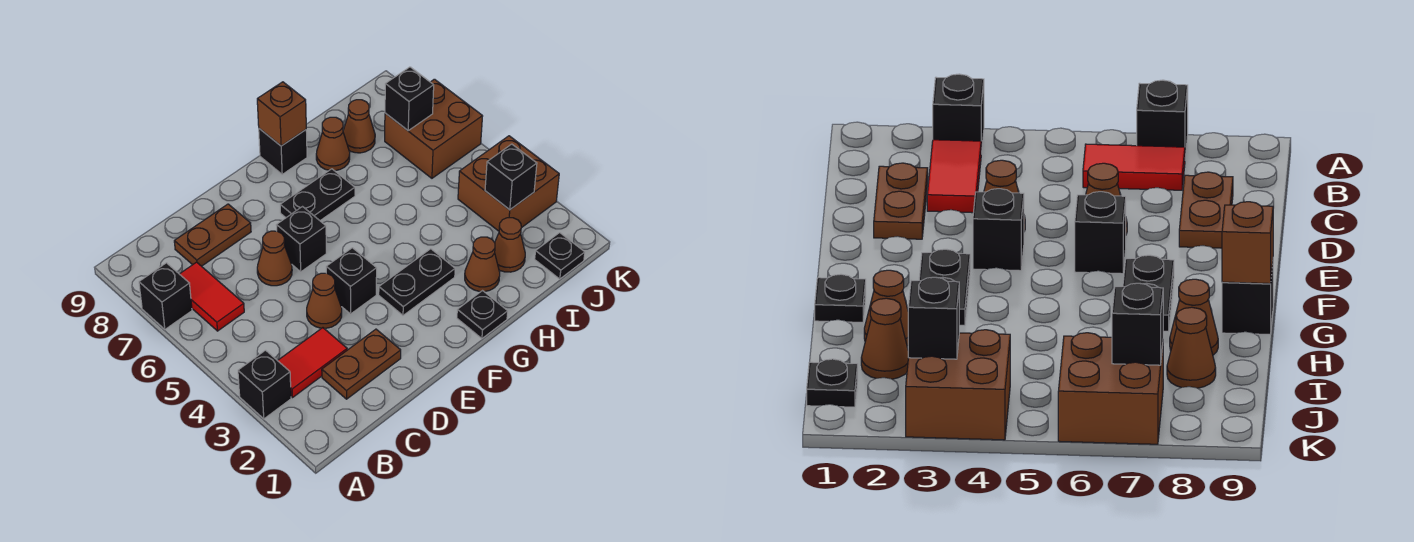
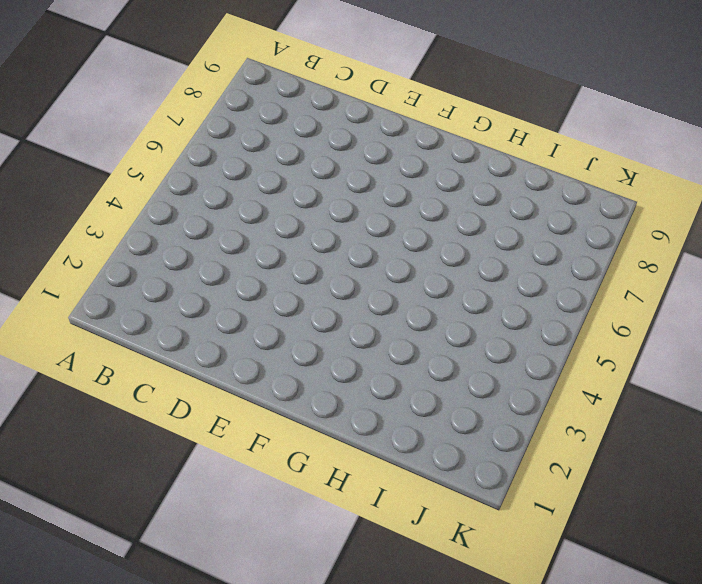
none -> black brick A3 level 1
none -> black brick A7 level 1
none -> red tile B3:C3 level 1

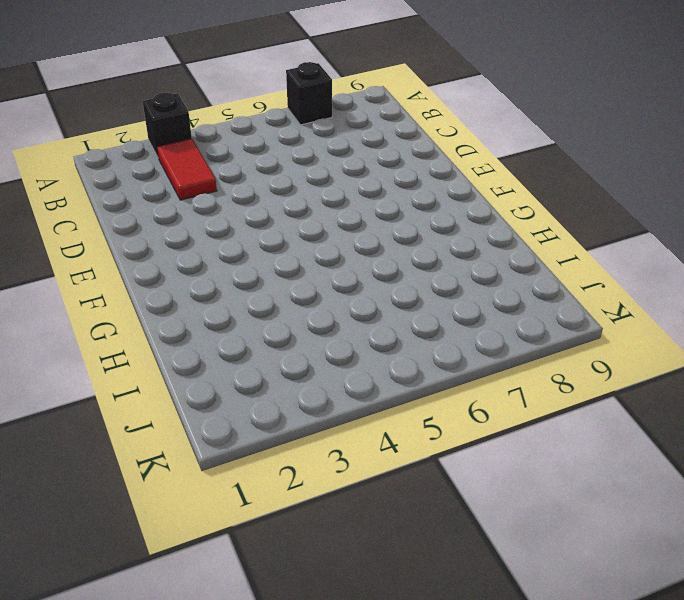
none -> red tile B6:B7 level 1
none -> brown plate C2:D2 level 1
none -> brown plate C8:D8 level 1

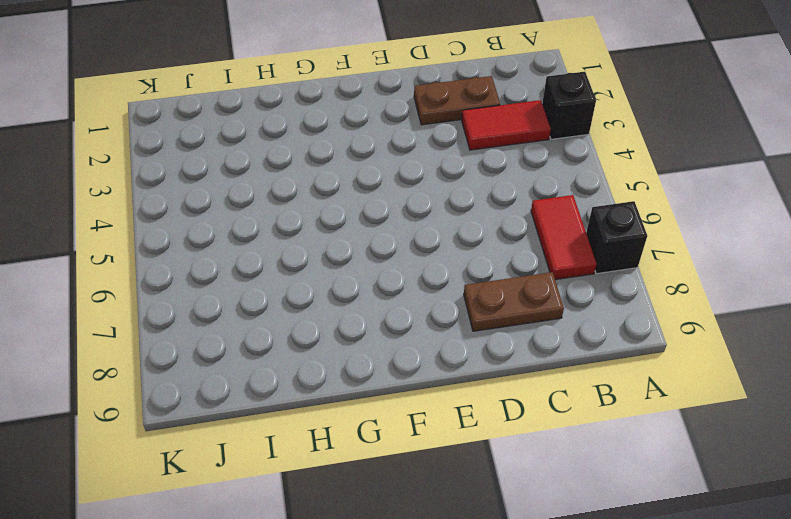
none -> brown cone D4 level 1
none -> brown cone D6 level 1
none -> black brick E4 level 1

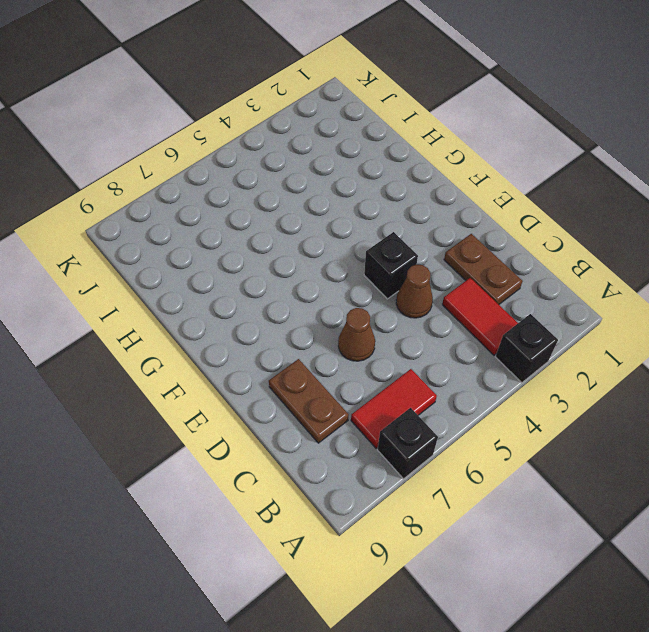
none -> black brick E6 level 1
none -> black plate F3:G3 level 1
none -> black plate F7:G7 level 1

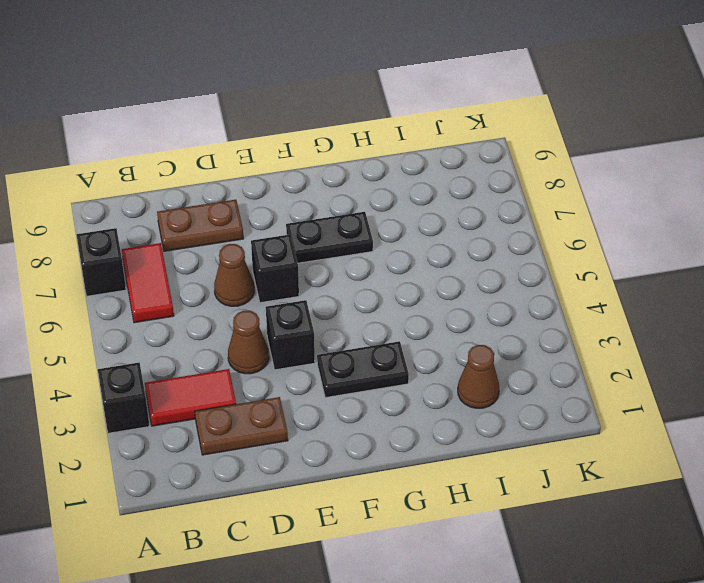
none -> black plate G1 level 1
none -> black brick G9 level 1
none -> brown cone H2 level 1

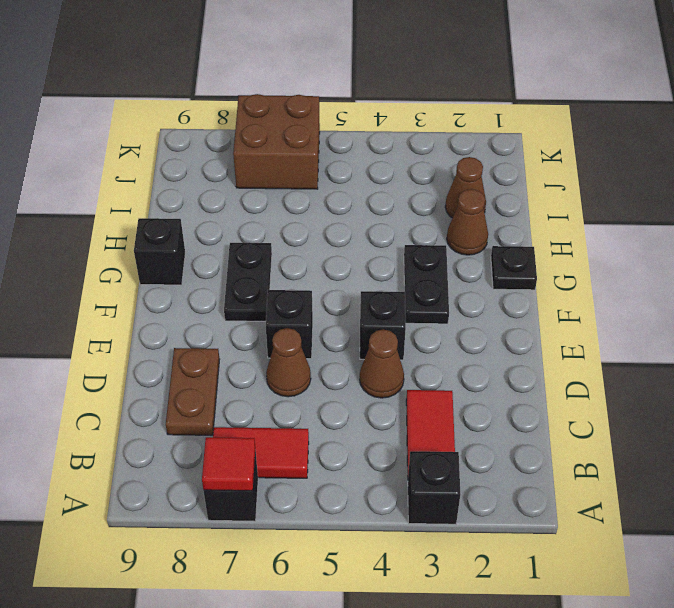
red tile A7 level 2 -> none
none -> brown plate C2:D2 level 1
none -> brown cone H8 level 1
none -> brown cone I8 level 1

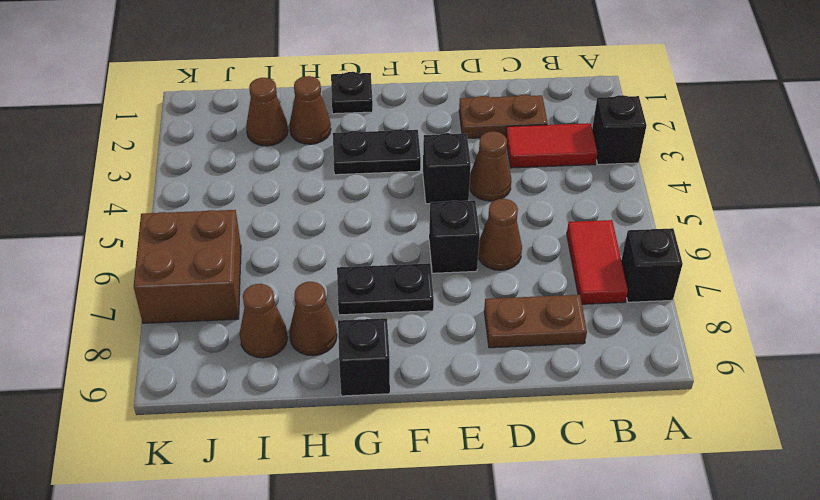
none -> black plate J1 level 1
none -> brown brick J3:K4 level 1
none -> brown brick G9 level 2

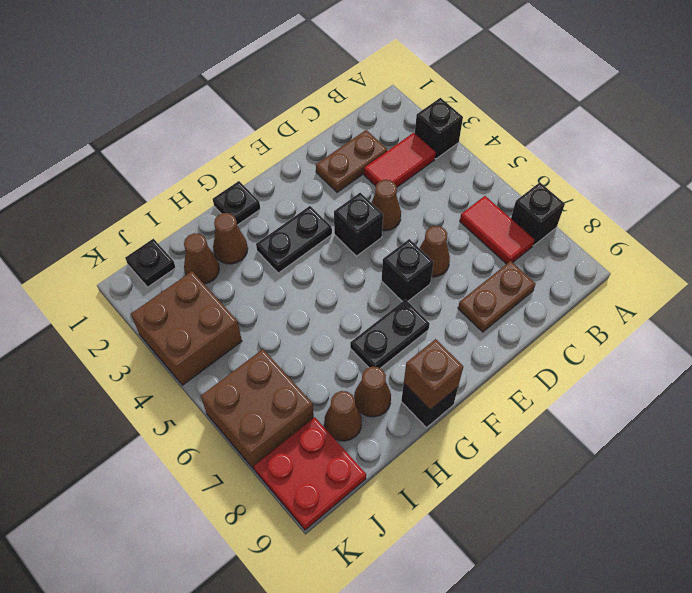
red plate J8:K9 level 1 -> none
none -> black brick J3 level 2
none -> black brick J7 level 2

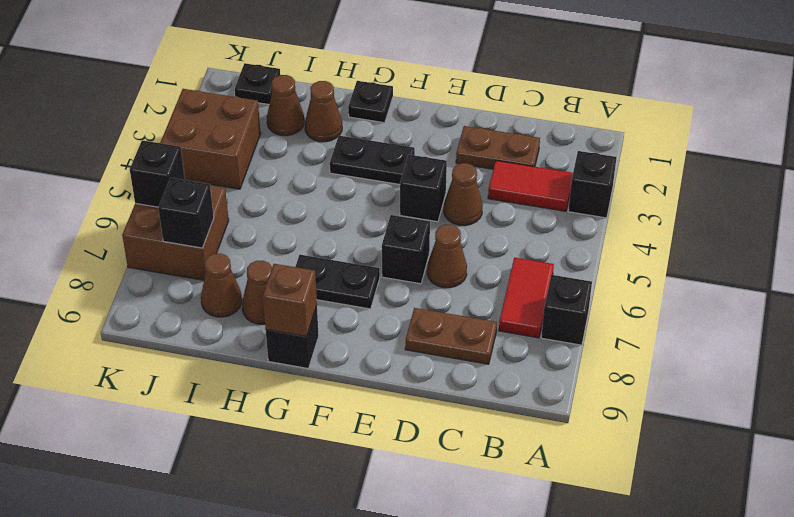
black brick K6 level 2 -> black brick J3 level 2

